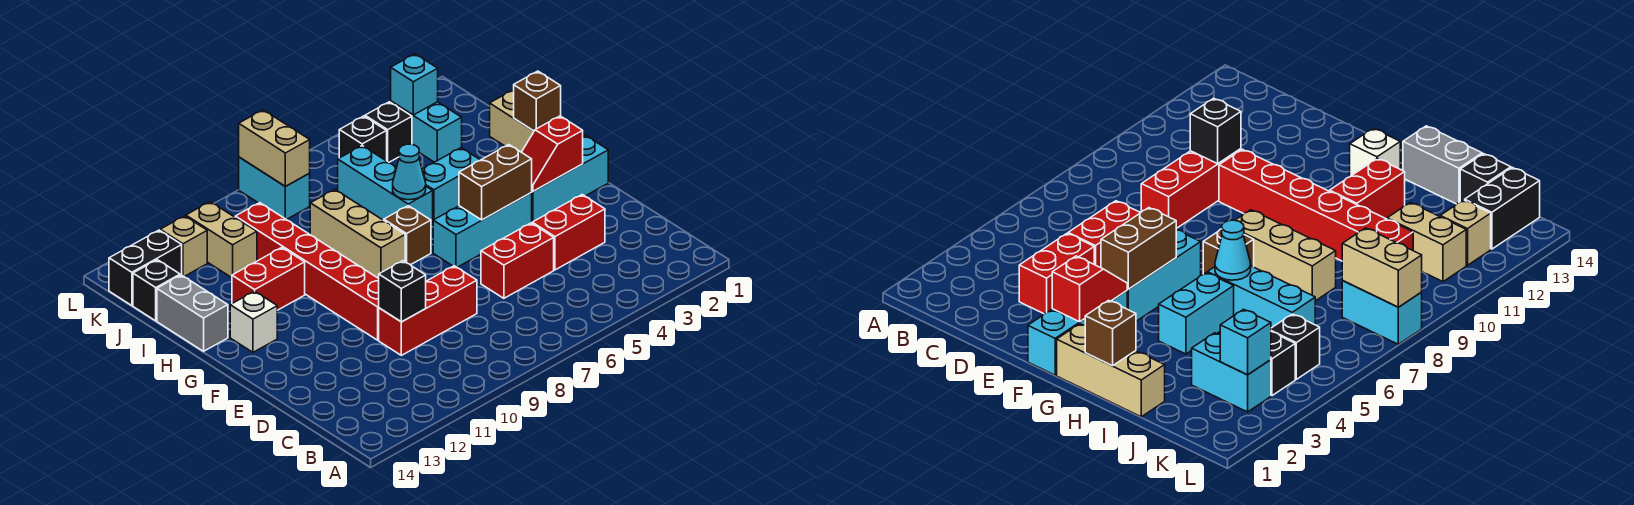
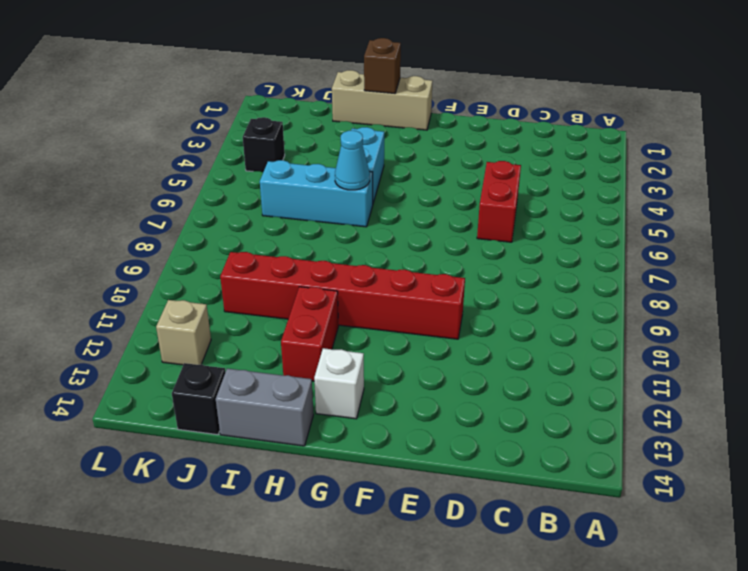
none -> red brick D3:D4 level 1
none -> red brick D8:D10 level 1
none -> cyan brick F1:F3 level 1

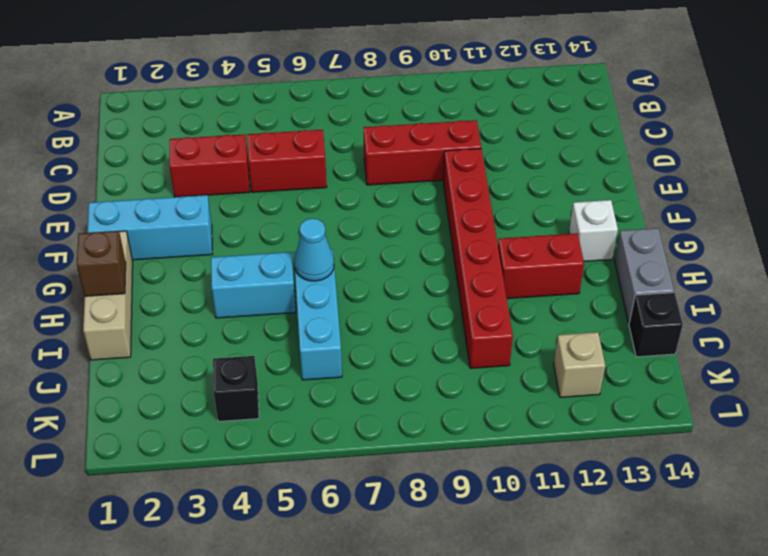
none -> cyan brick F4:F6 level 1
none -> brown brick G7 level 1
none -> tan brick G8:I8 level 1

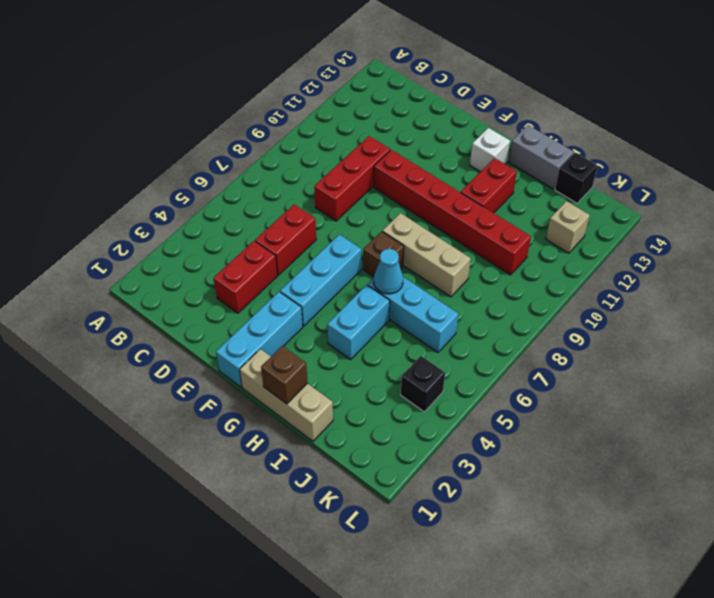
none -> cyan brick J3:K3 level 1
none -> tan brick J11:K11 level 1
none -> black brick K5 level 1

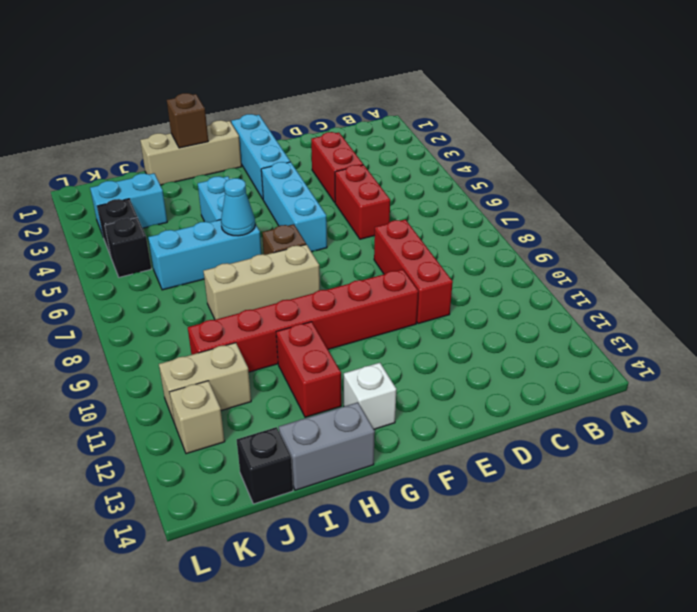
none -> cyan brick K8:L8 level 1
none -> black brick K13:K14 level 1
none -> black brick D10 level 2

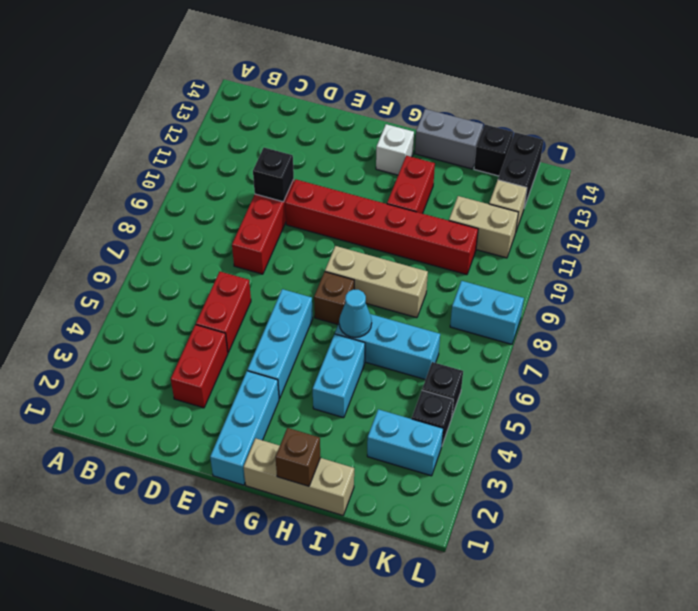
none -> red slope F2:F3 level 2 top 2
none -> brown brick F4:F5 level 2
none -> cyan brick K3 level 2

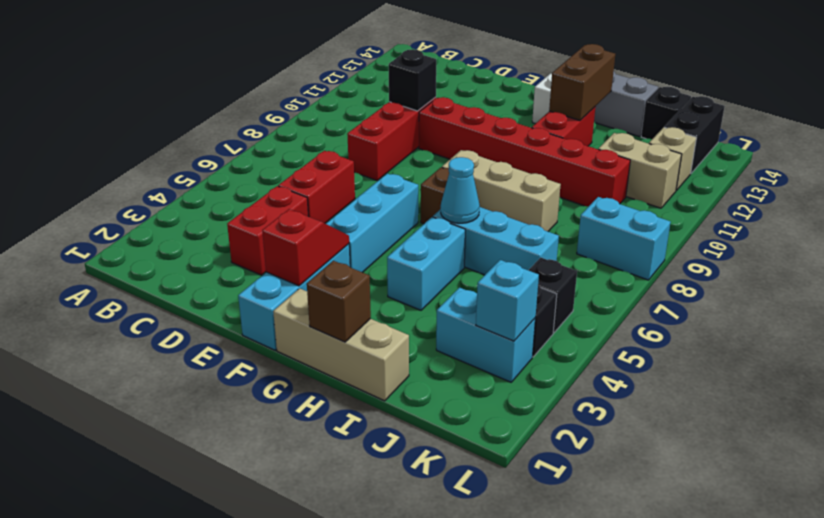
brown brick H12:H13 level 2 -> brown brick F4:F5 level 2
none -> tan brick K8:L8 level 2

